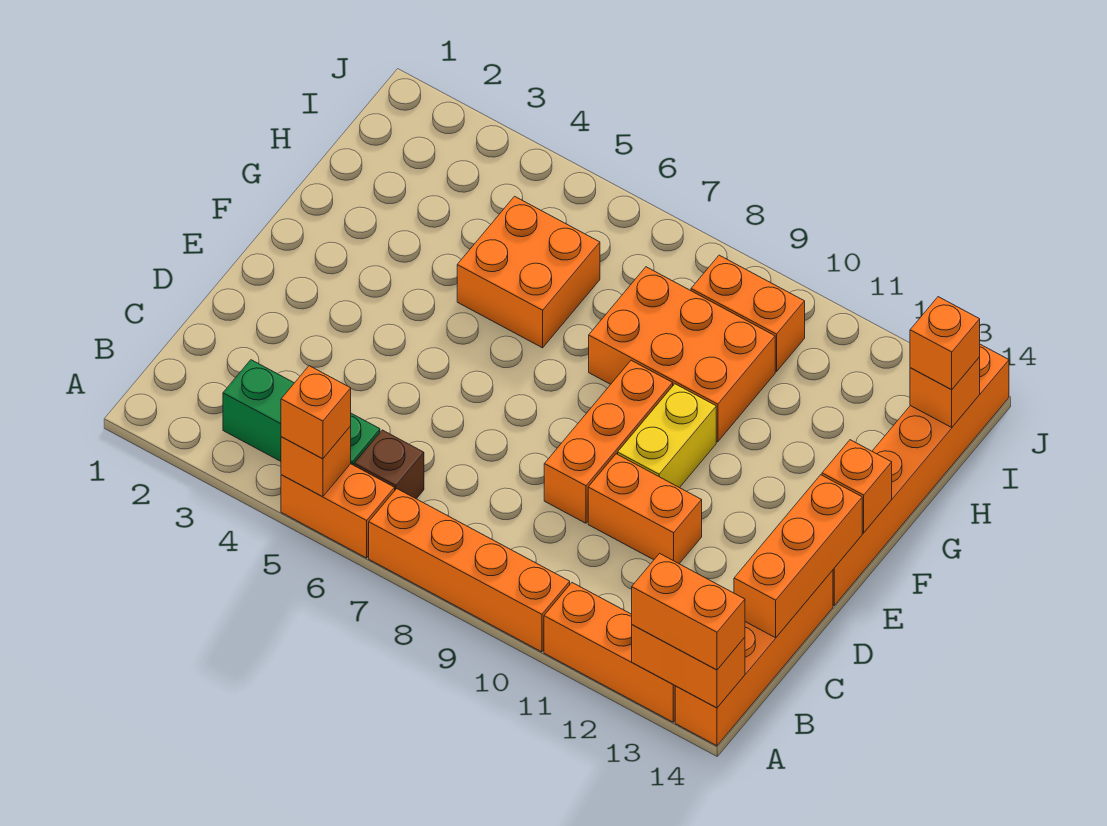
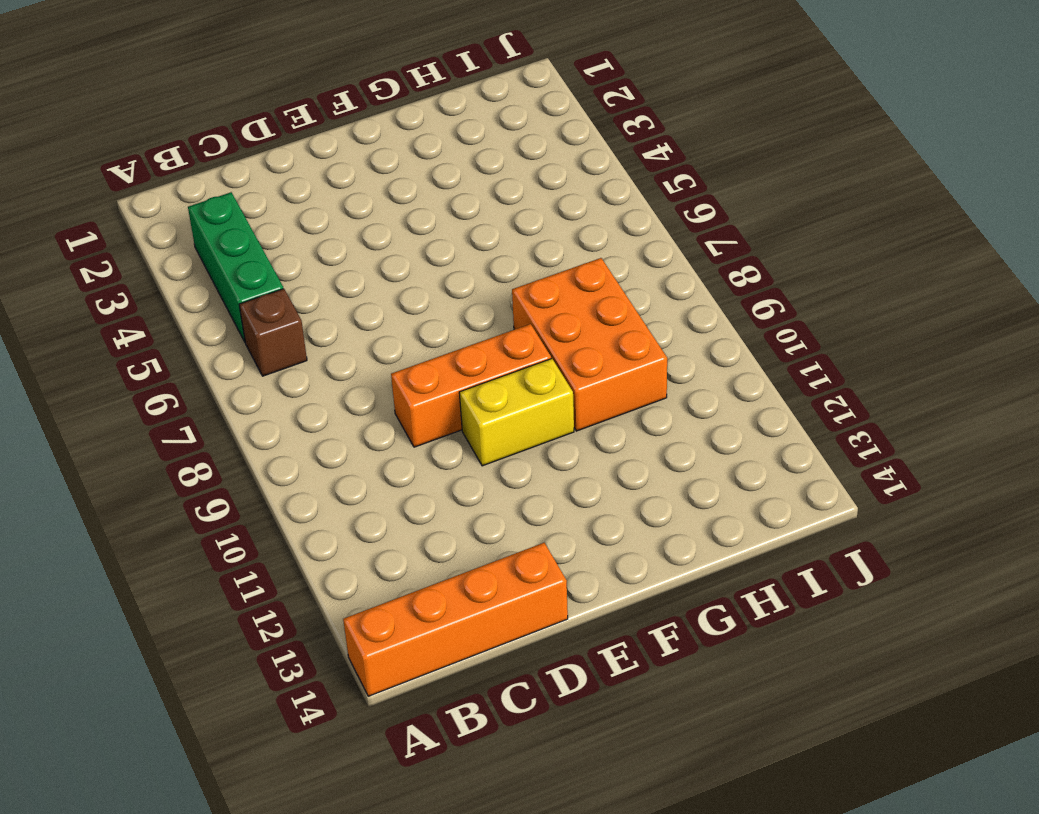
none -> orange brick A5:A6 level 1
none -> orange brick A7:A10 level 1
none -> orange brick A11:A13 level 1

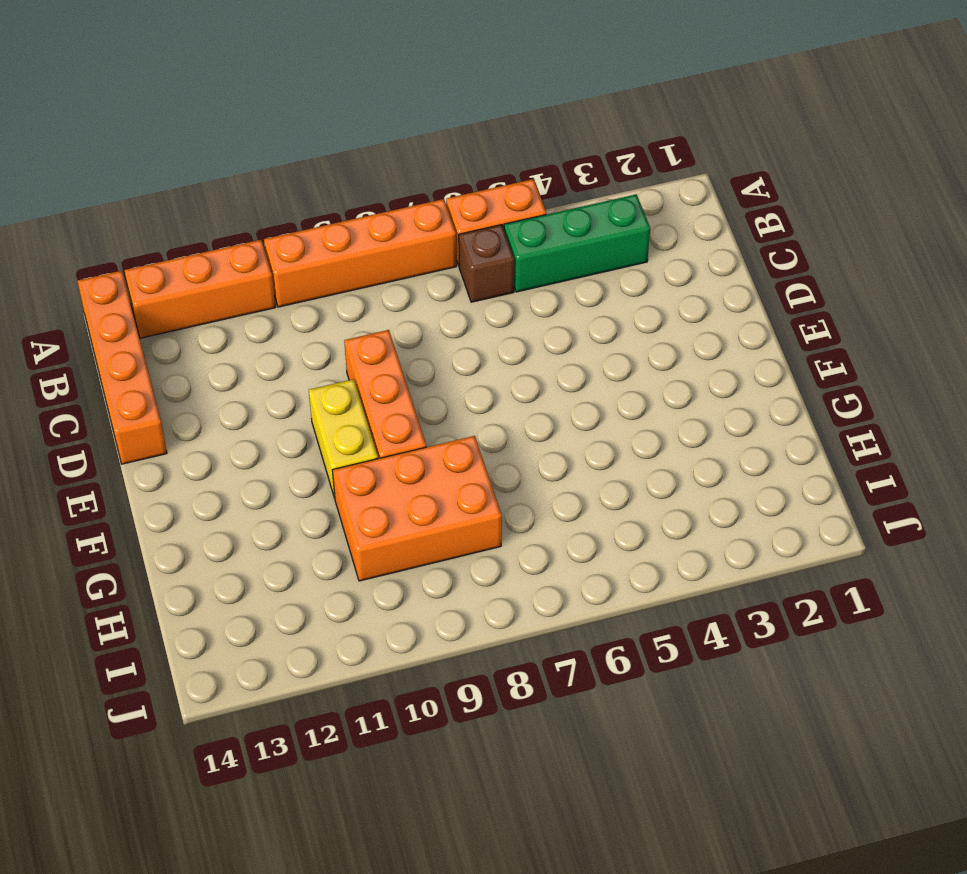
none -> orange brick D10:D11 level 1
none -> orange brick E14:J14 level 1
none -> orange brick G5:H6 level 1

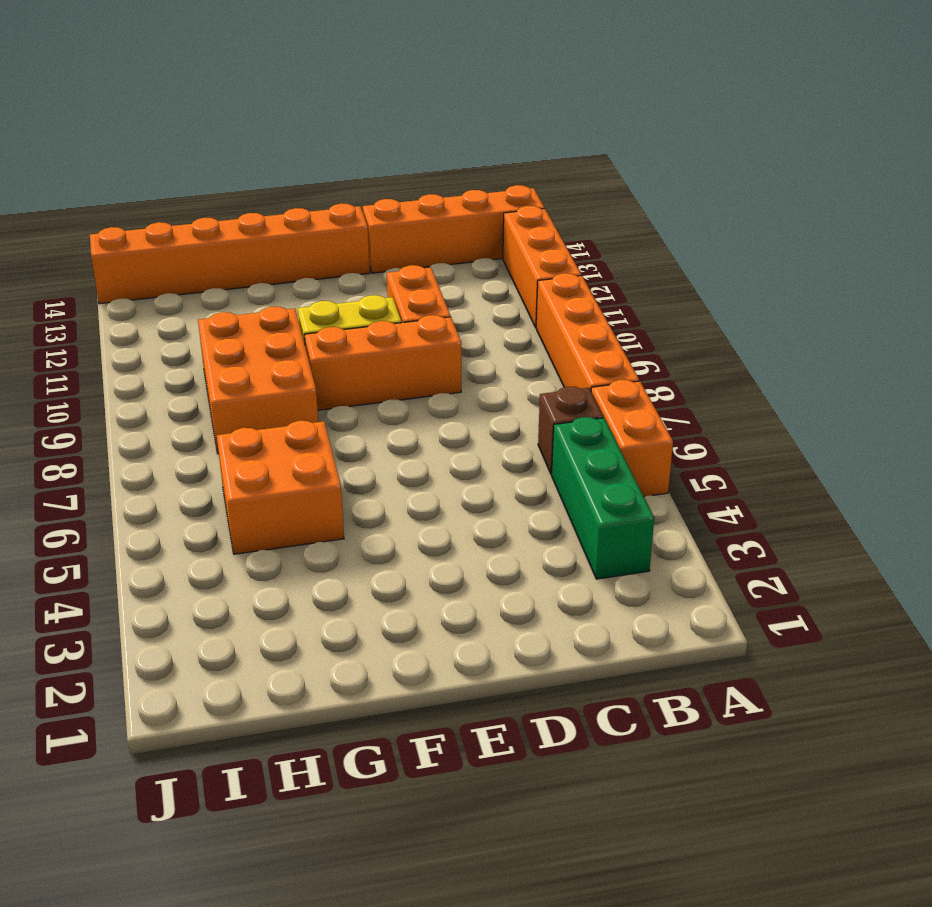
none -> orange brick I9:I10 level 1
none -> orange brick A5 level 2
none -> orange brick A13:A14 level 2

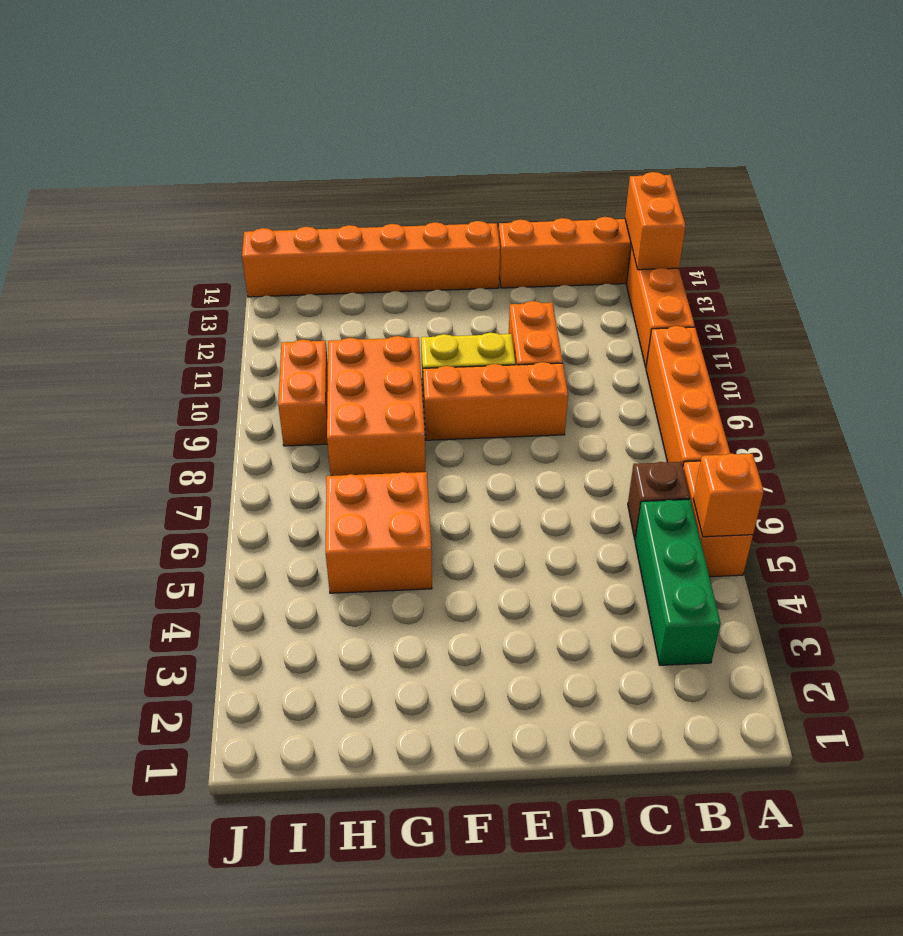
none -> orange brick C14:E14 level 2
none -> orange brick F14 level 2
none -> orange brick I14 level 2

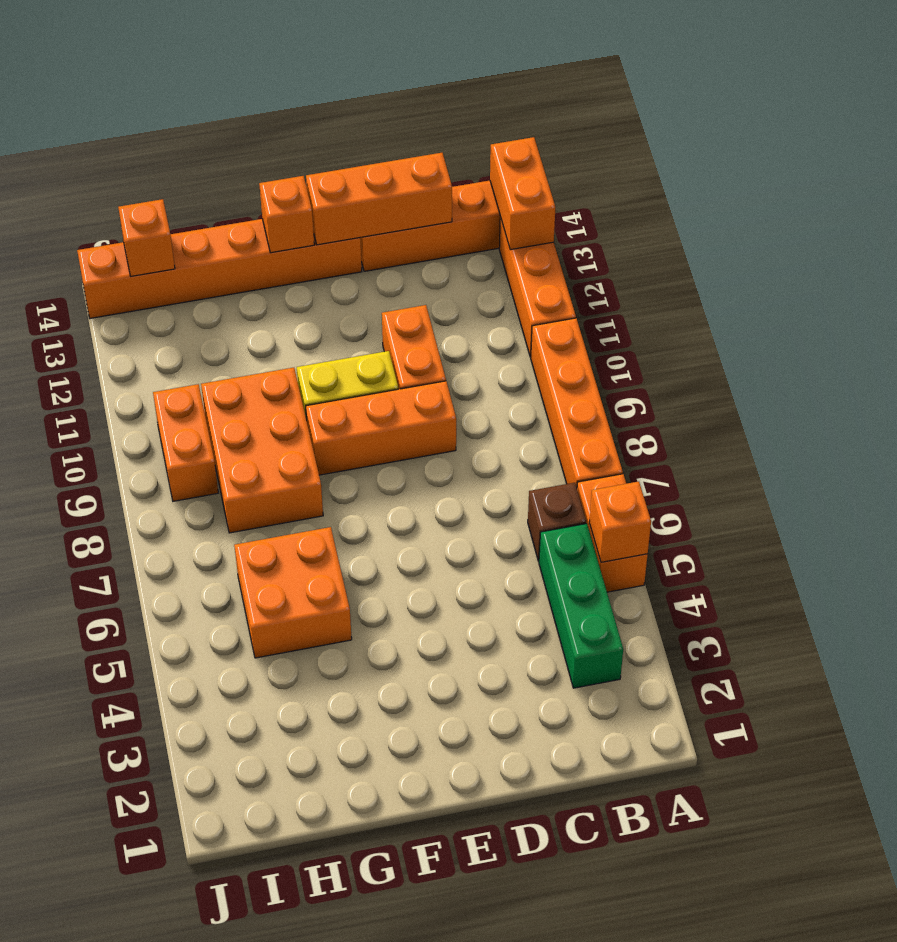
none -> orange brick A5 level 3
none -> orange brick A13:A14 level 3
none -> orange brick I14 level 3

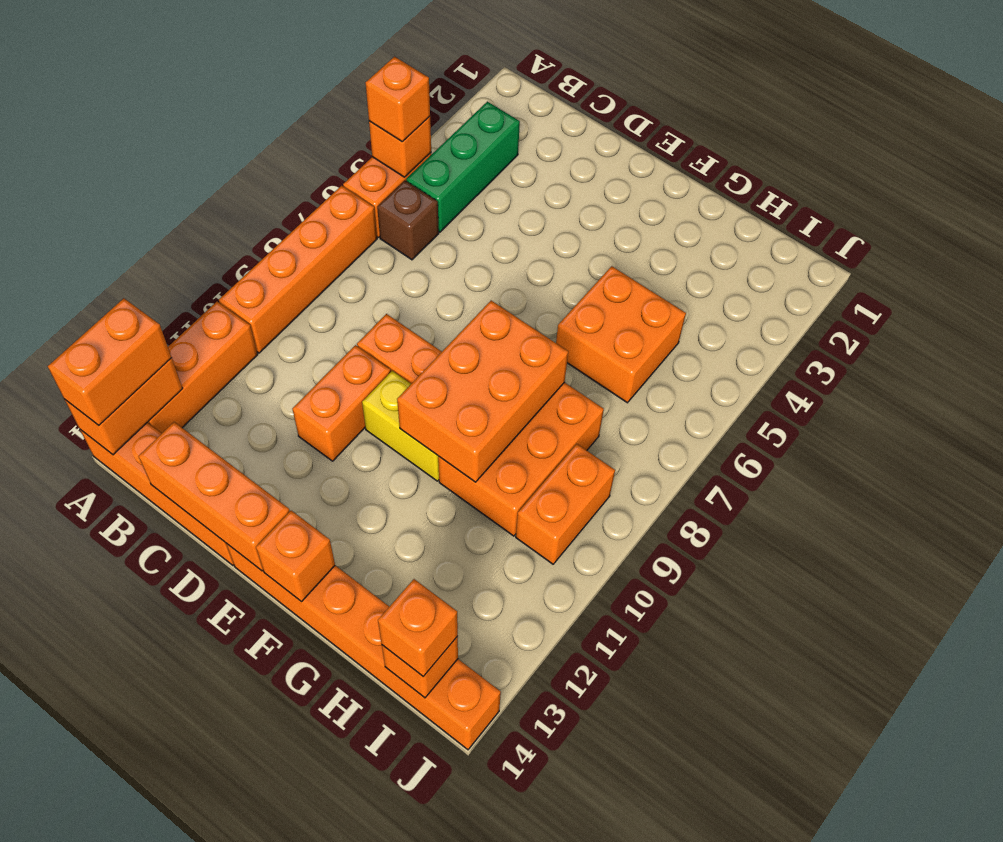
orange brick F8:G10 level 2 -> none

